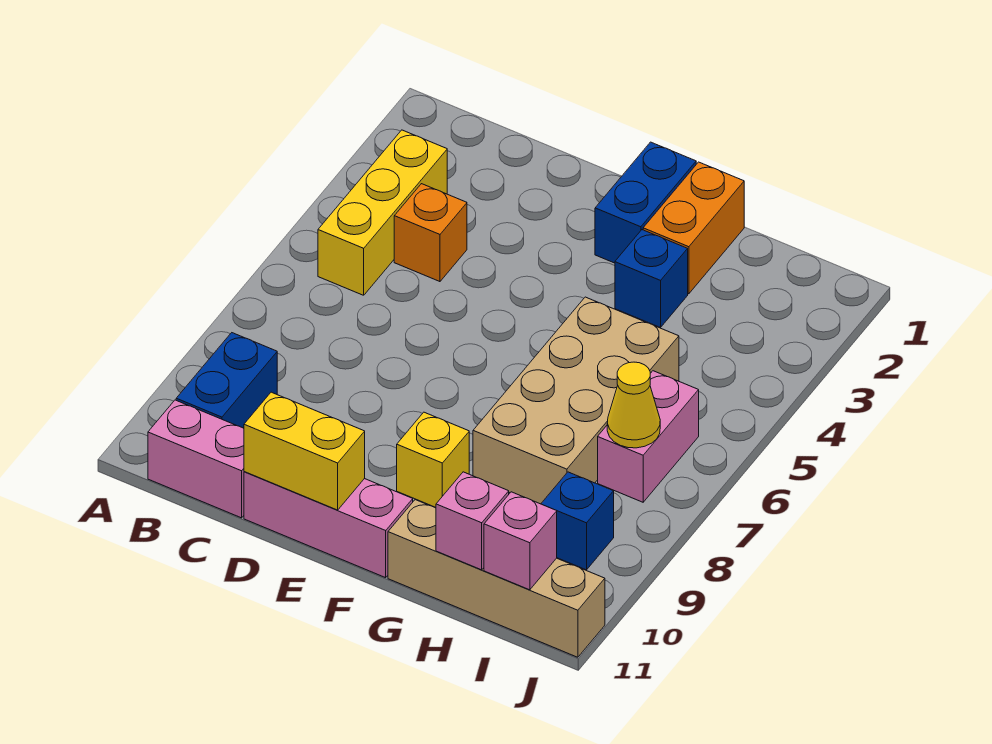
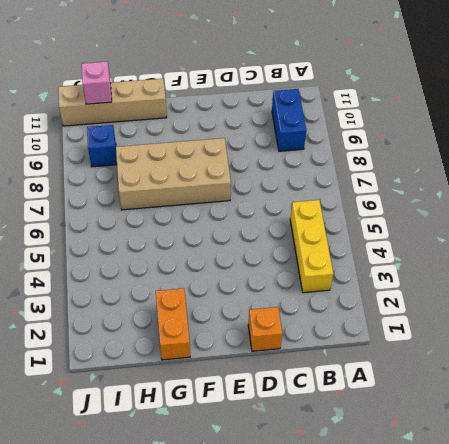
orange brick D1 level 1 -> orange brick C4 level 1
tan brick E7:H8 level 1 -> tan brick G5:H8 level 1
none -> pink brick B11:C11 level 1
none -> pink brick D11:F11 level 1
none -> blue brick F1:F2 level 1

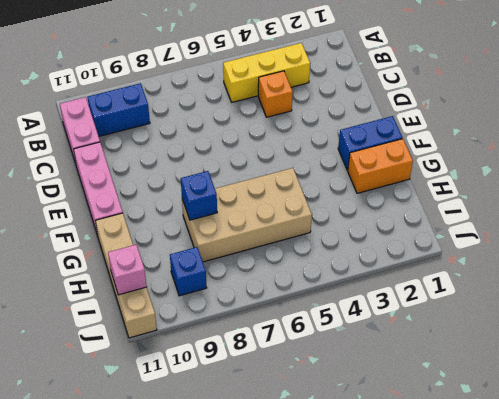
blue brick G8 level 2 -> blue brick G3 level 1
none -> yellow brick F9 level 1
none -> pink brick I6:I7 level 1
none -> yellow brick D11:E11 level 2

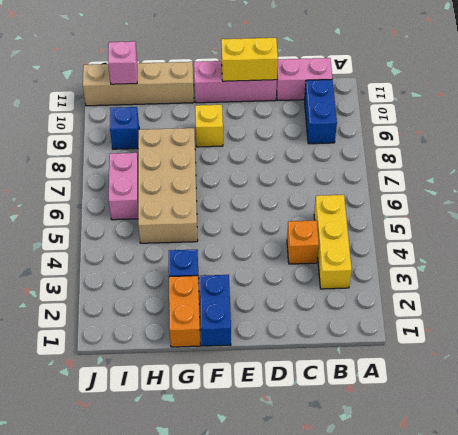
none -> pink brick H11 level 2
none -> yellow cone I7 level 2

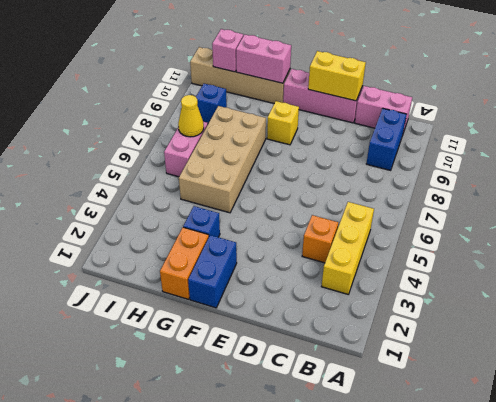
pink brick G11:H11 level 2 -> pink brick H11 level 2

